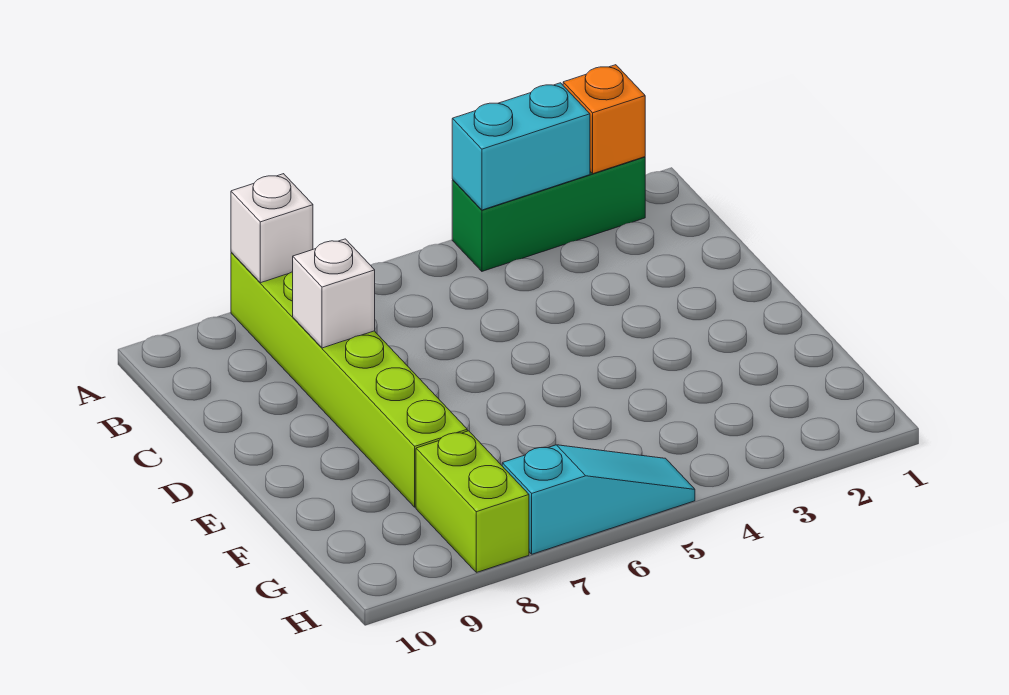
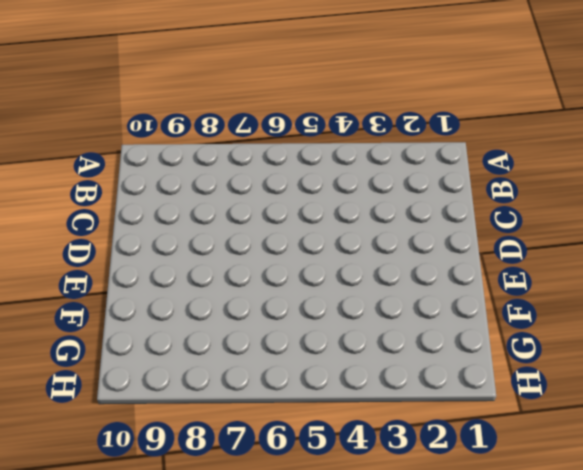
none -> green brick A2:A4 level 1
none -> lime brick A8:F8 level 1

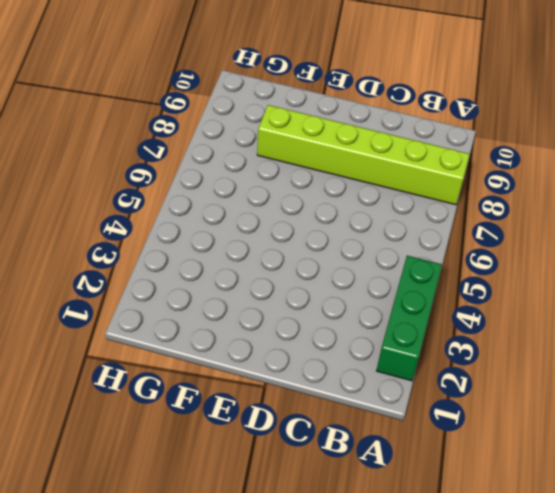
none -> lime brick G8:H8 level 1
none -> cyan slope H5:H7 level 1 top 7

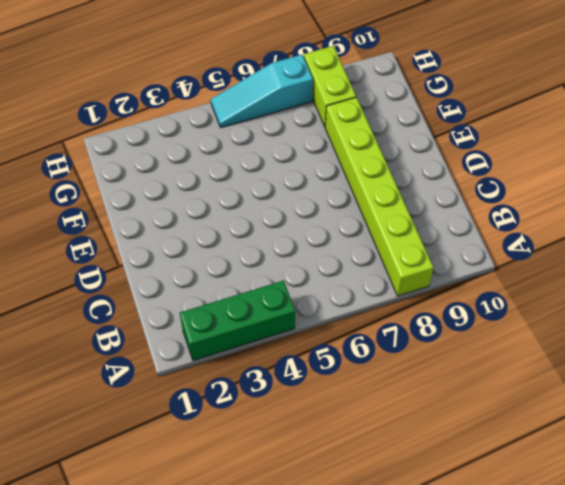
none -> orange brick A2 level 2
none -> cyan brick A3:A4 level 2

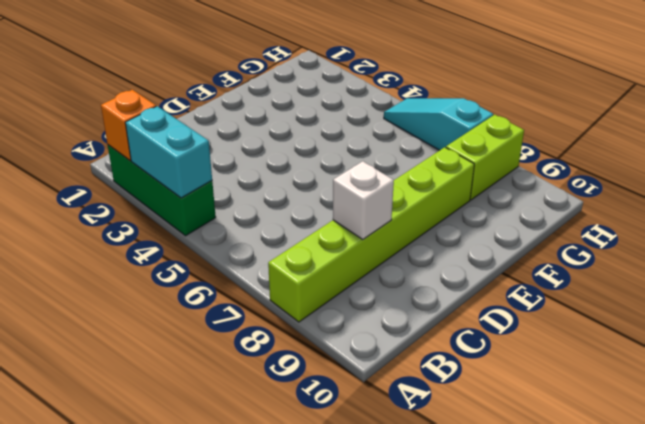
none -> white brick A8 level 2

